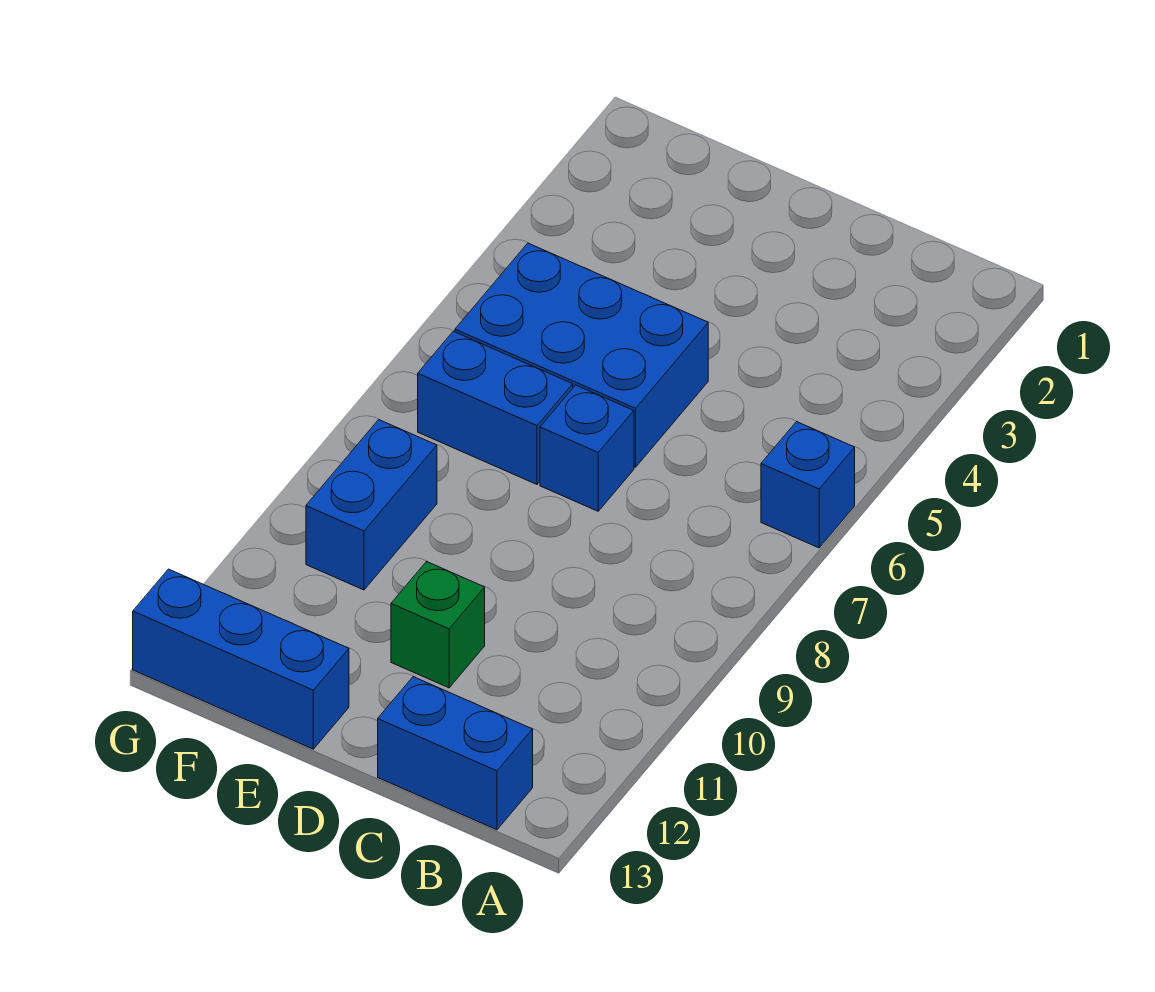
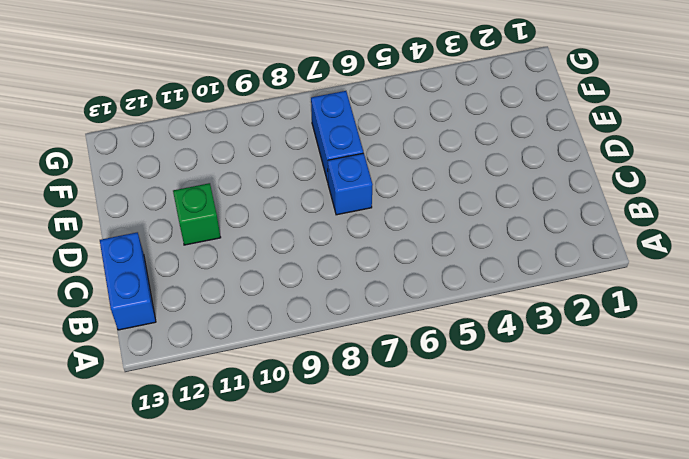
none -> blue brick A6 level 1
none -> blue brick D5:F6 level 1

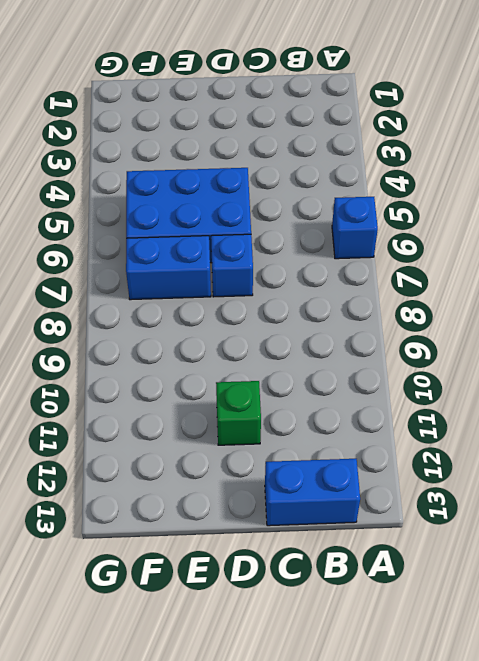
none -> blue brick E13:G13 level 1
none -> blue brick F9:F10 level 1

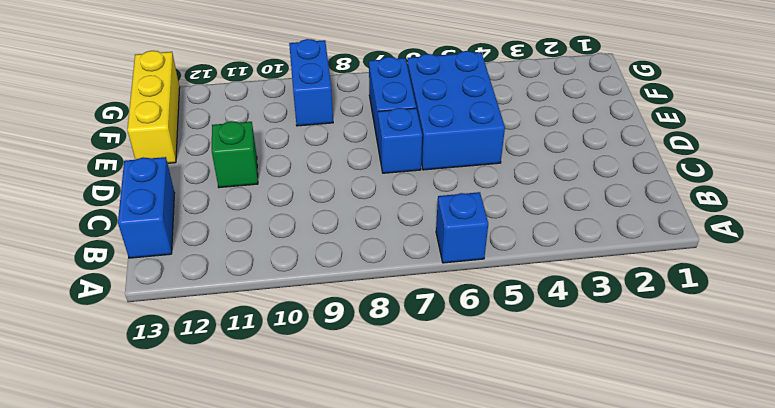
yellow brick E13:G13 level 1 -> blue brick E13:G13 level 1
blue brick F9:G9 level 1 -> blue brick F9:F10 level 1

